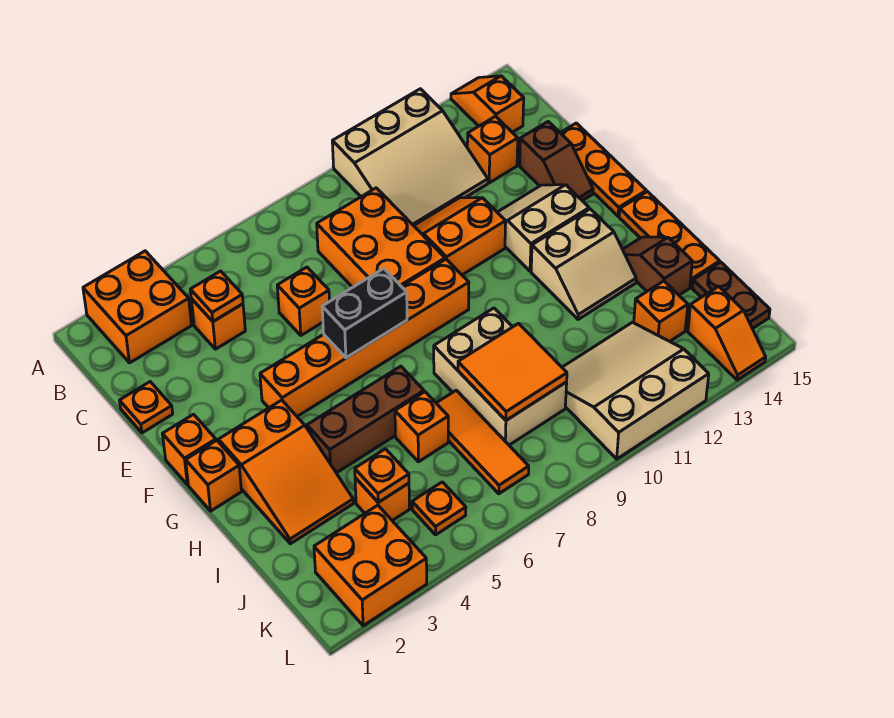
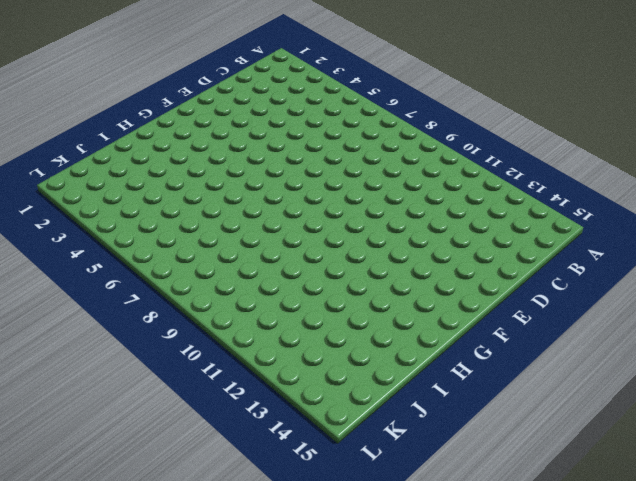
none -> orange brick A2:B3 level 1
none -> tan slope A10:C12 level 1 top A
none -> orange slope A14:B14 level 1 top B
none -> orange brick C4 level 1

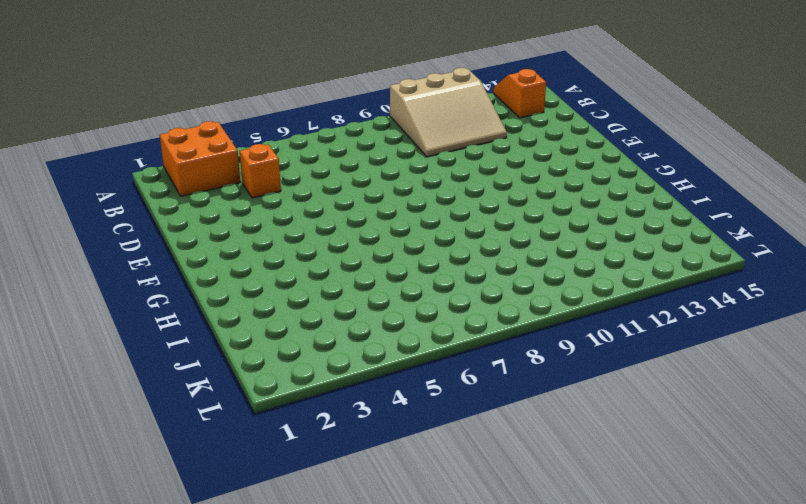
none -> orange brick C8:E9 level 1
none -> orange brick C13 level 1
none -> orange plate D1 level 1
none -> orange brick D6 level 1

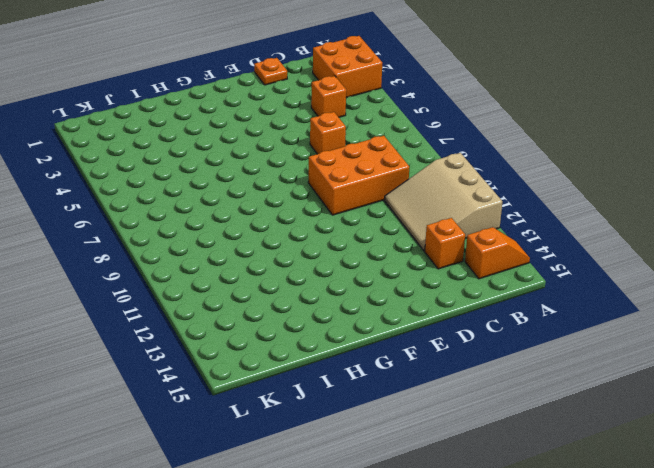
none -> orange slope D10:E11 level 1 top E
none -> brown slope D14:E14 level 1 top D
none -> orange plate D15:F15 level 1
none -> tan slope E12:F13 level 1 top F

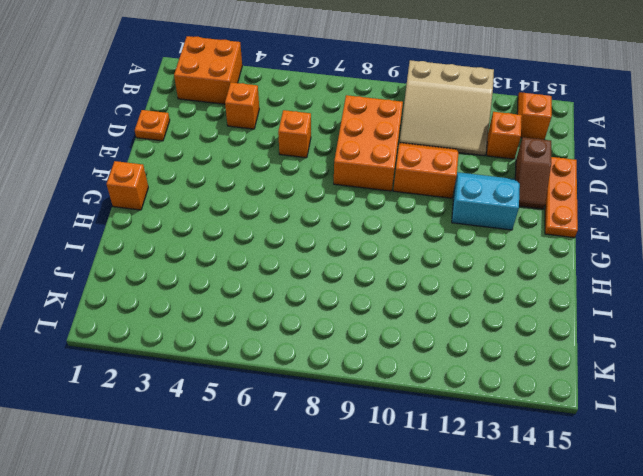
cyan slope E12:F13 level 1 top F -> tan slope E12:F13 level 1 top F
none -> orange brick F1 level 1
none -> orange brick F4:F9 level 1
none -> orange slope G2:I3 level 1 top G
none -> tan slope G12:H13 level 1 top G

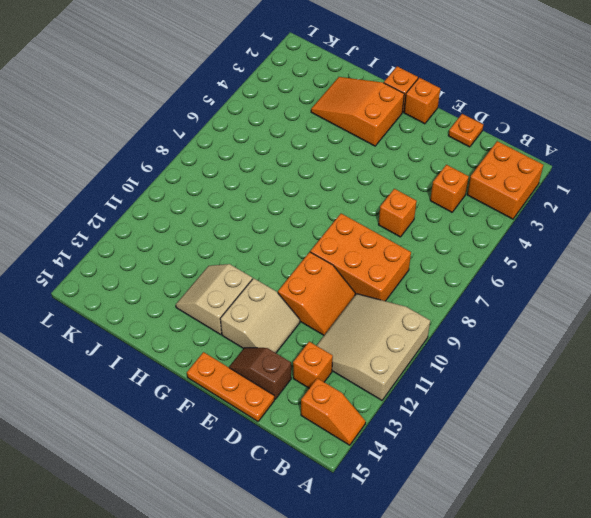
none -> orange brick F4:F9 level 1
none -> orange plate G15:I15 level 1
none -> brown brick H4:H6 level 1
none -> tan brick H8:J9 level 1

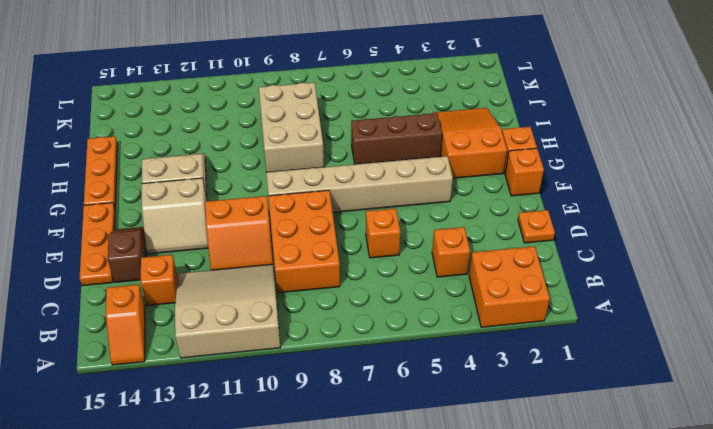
tan brick F4:F9 level 1 -> orange brick F4:F9 level 1
none -> brown slope H14:I14 level 1 top I
none -> orange brick I6 level 1
none -> orange tile I7:K7 level 1
none -> orange brick J4 level 1

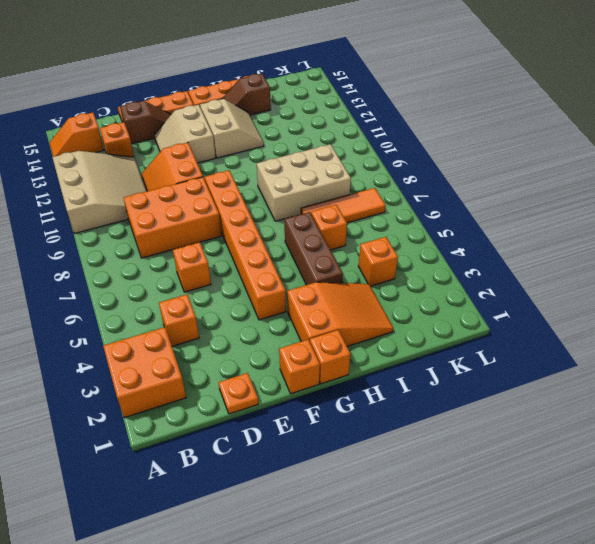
none -> tan slope J10:L12 level 1 top L
none -> orange brick J13 level 1
none -> brown plate J15:K15 level 1
none -> orange brick K2:L3 level 1

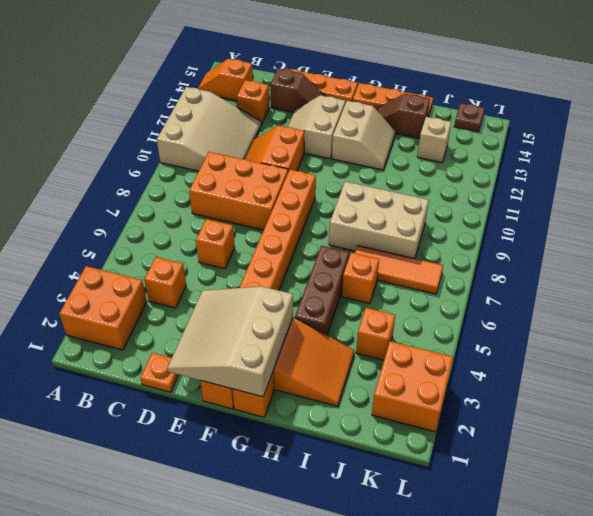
tan slope E1:G3 level 2 top G -> tan slope J10:L12 level 1 top L
tan brick J13 level 1 -> orange brick J13 level 1
brown plate K15 level 1 -> brown plate J15:K15 level 1
none -> orange plate K5 level 1
none -> orange slope K14:L14 level 1 top K
none -> orange plate C4 level 2
none -> black brick F6:F7 level 2

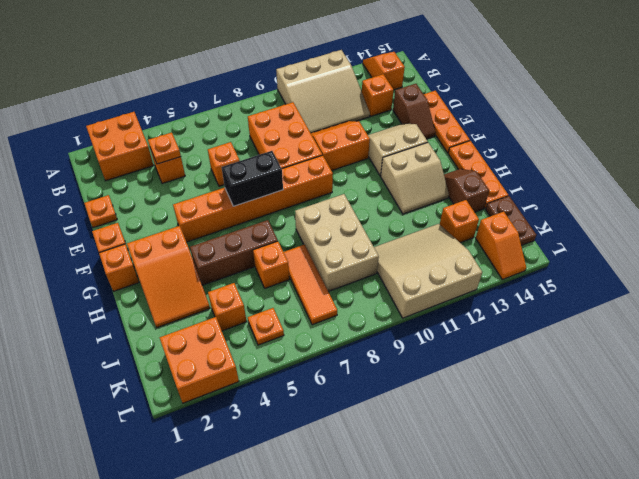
none -> orange tile I8:J9 level 2
none -> orange plate J4 level 2

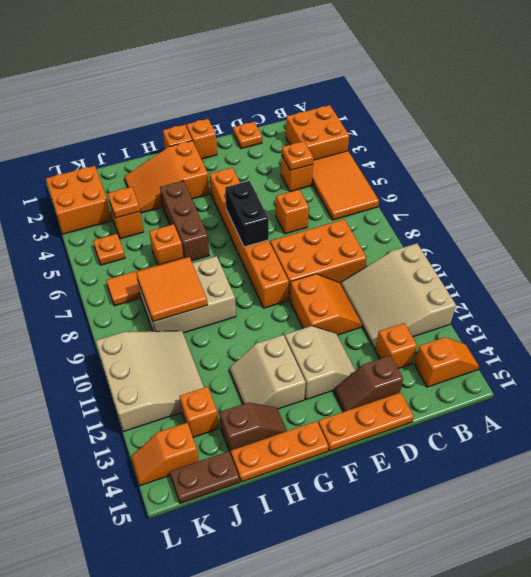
orange tile A4:B6 level 1 -> none

